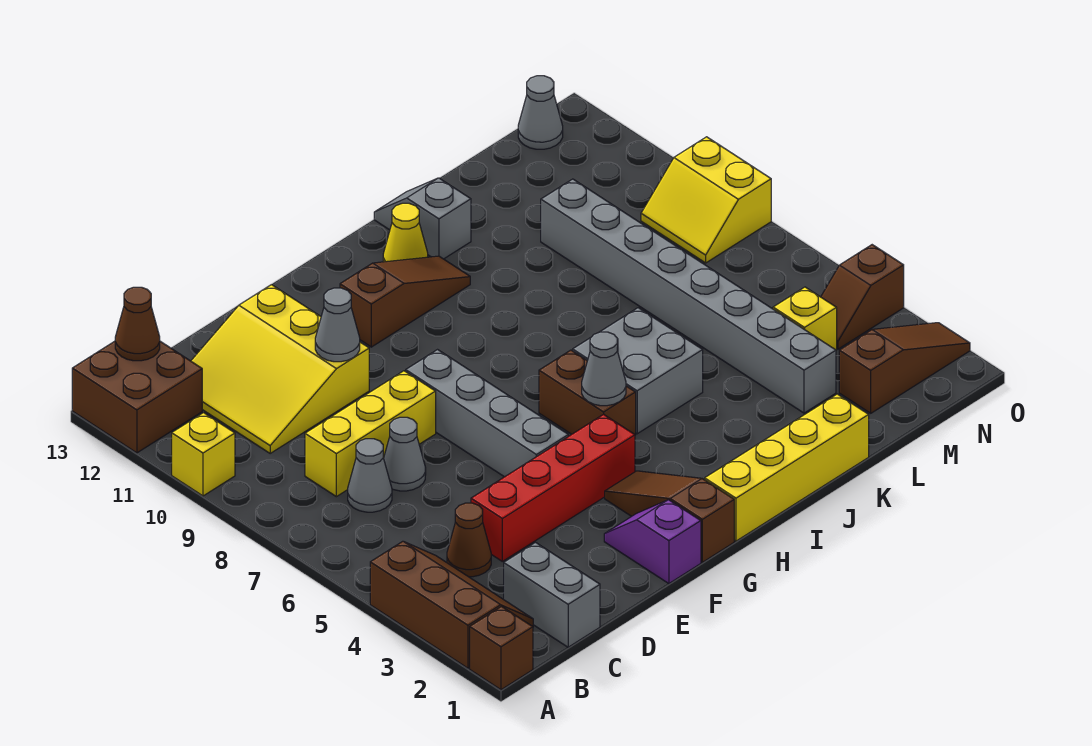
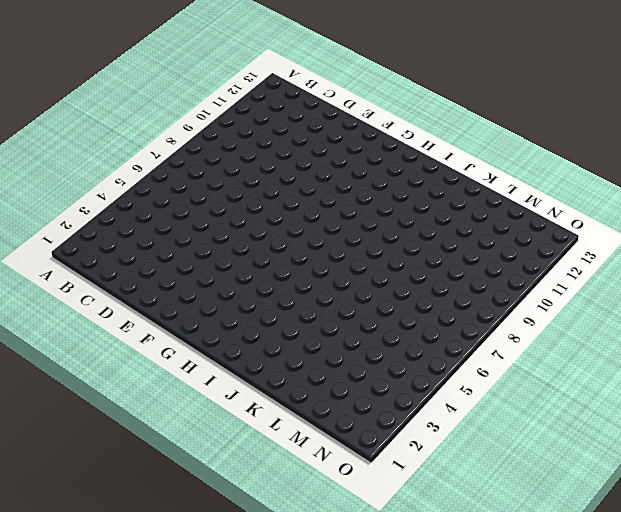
none -> brown brick A1 level 1
none -> brown slope A2:B4 level 1 top A
none -> yellow brick A10 level 1

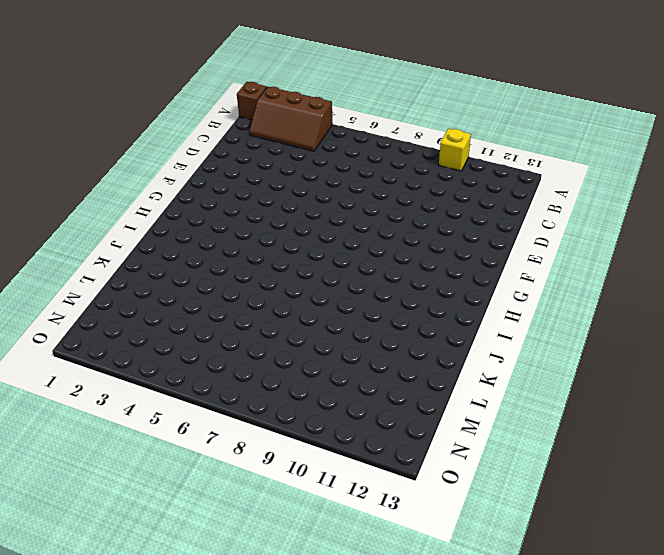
none -> brown brick A12:B13 level 1
none -> grey brick C1:C2 level 1
none -> brown cone C4 level 1

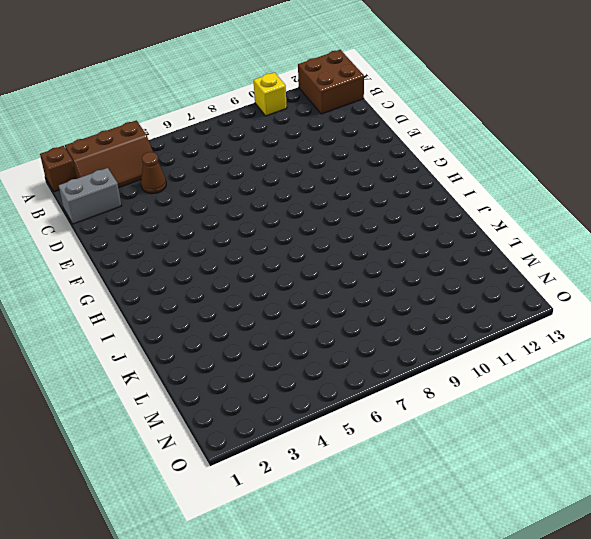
none -> grey cone C7 level 1
none -> yellow brick C8:E8 level 1
none -> yellow slope C10:E12 level 1 top E

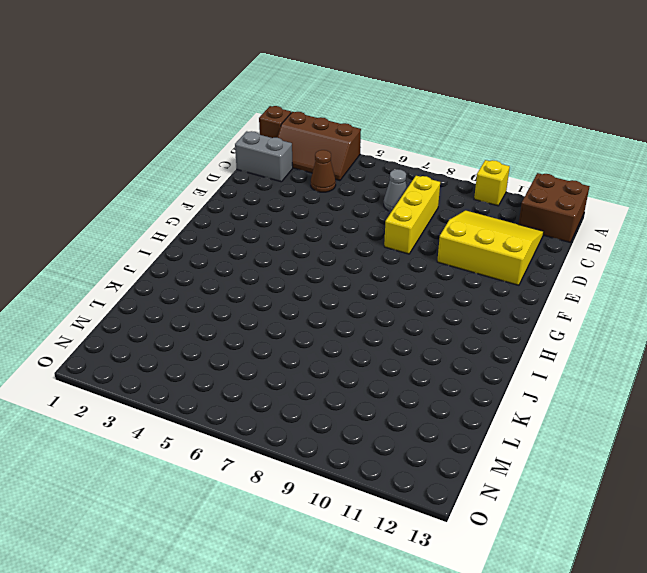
none -> red brick D4:G4 level 1
none -> grey cone D7 level 1
none -> purple slope F1:F2 level 1 top 1

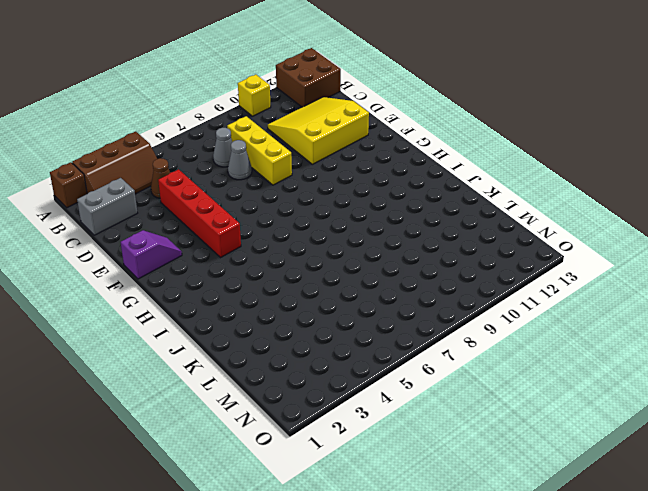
none -> grey brick F5:F8 level 1
none -> brown slope G1:G3 level 1 top 1
none -> brown slope G11:I11 level 1 top G

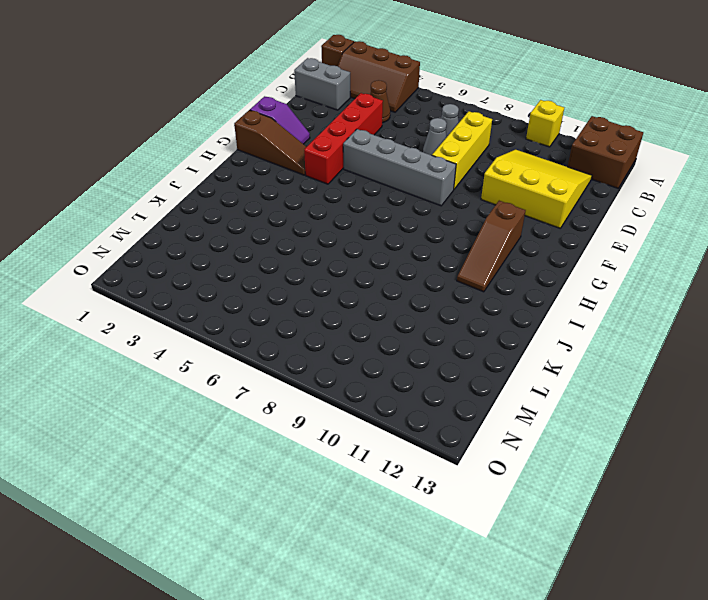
none -> yellow brick H1:K1 level 1
none -> brown brick H5:H6 level 1
none -> grey brick I5:J6 level 1

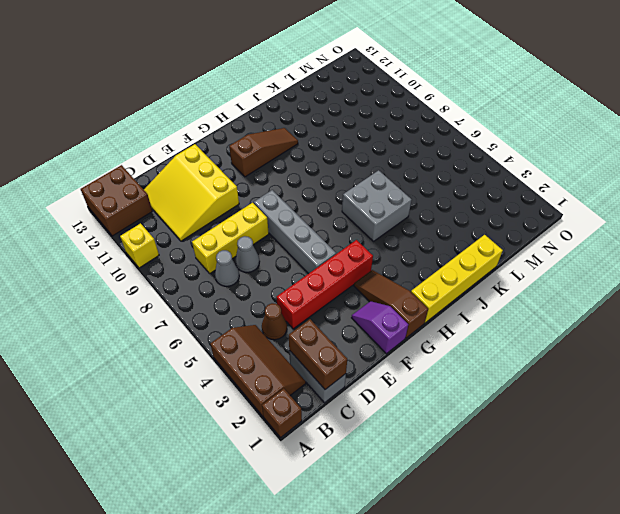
brown brick C1:C2 level 2 -> brown brick H5:H6 level 1
none -> yellow cone I12 level 1
none -> grey slope J12:J13 level 1 top 12
none -> grey brick L3:L10 level 1

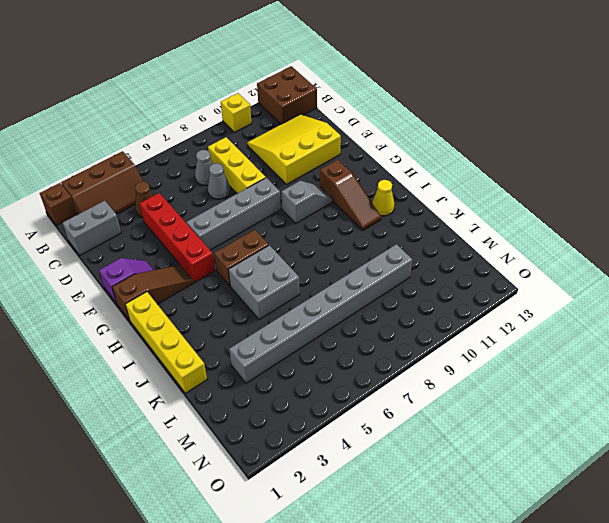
grey slope G9:G10 level 1 top 9 -> grey slope J12:J13 level 1 top 12
none -> brown slope M2:O2 level 1 top M
none -> yellow brick M4 level 1
none -> brown slope N4:O4 level 1 top O

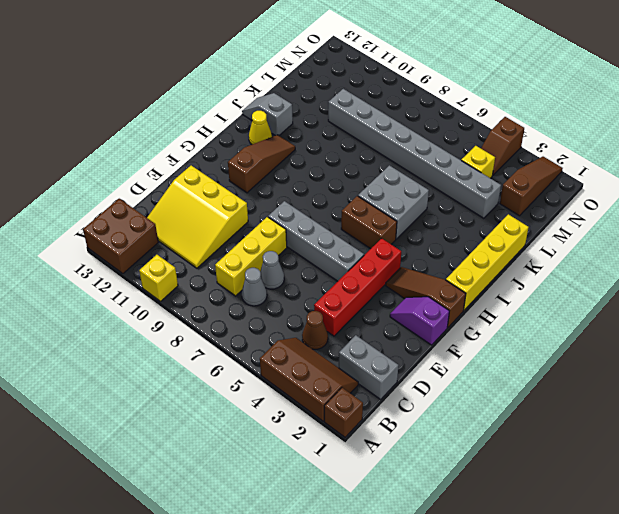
none -> yellow slope N8:O9 level 1 top O
none -> grey cone N13 level 1
none -> brown cone B13 level 2

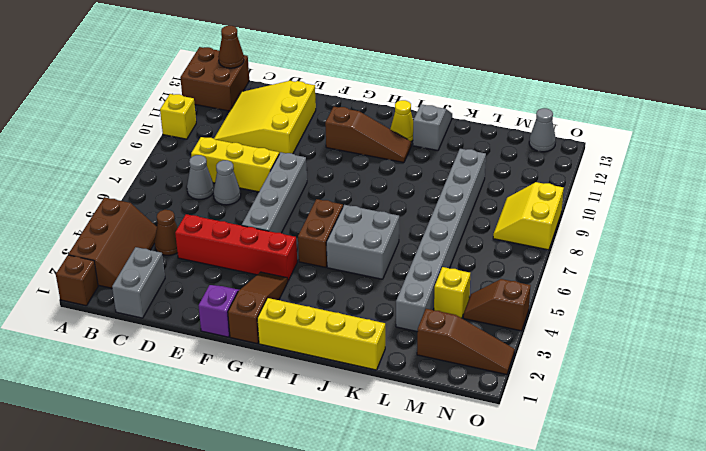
none -> grey cone E10 level 2
none -> grey cone H5 level 2

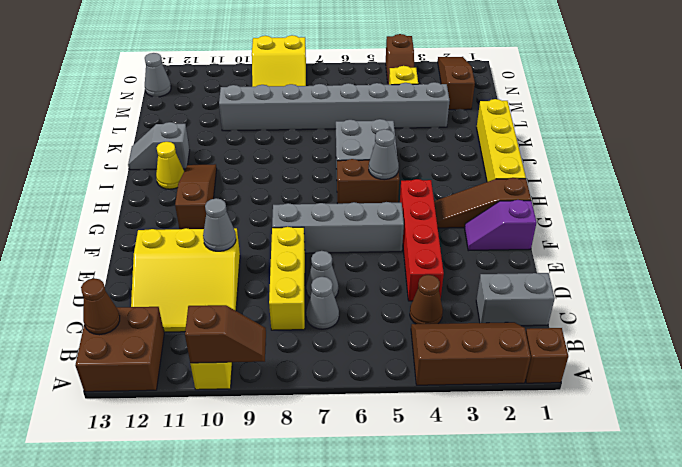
brown slope A9:A10 level 2 top 10 -> none

